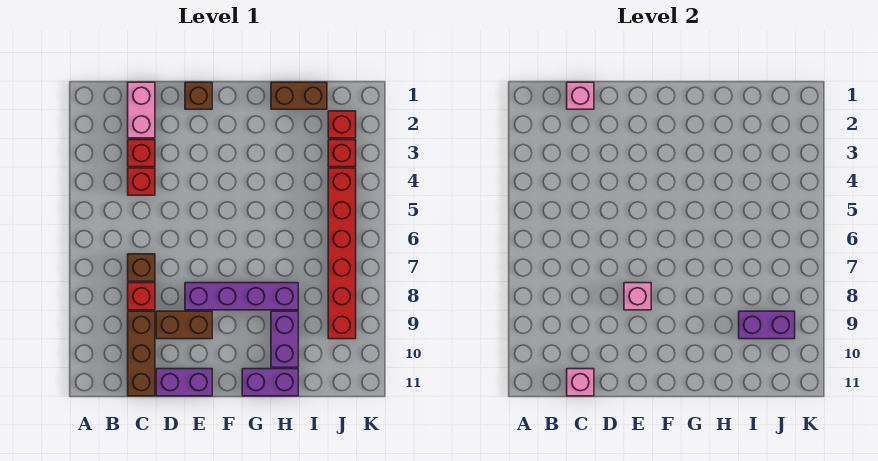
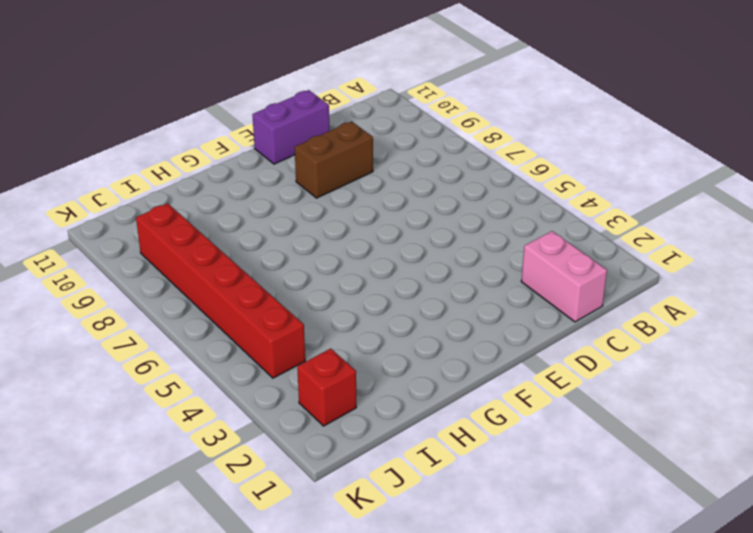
none -> red brick C3 level 1
none -> red brick C4 level 1
none -> brown brick C7 level 1

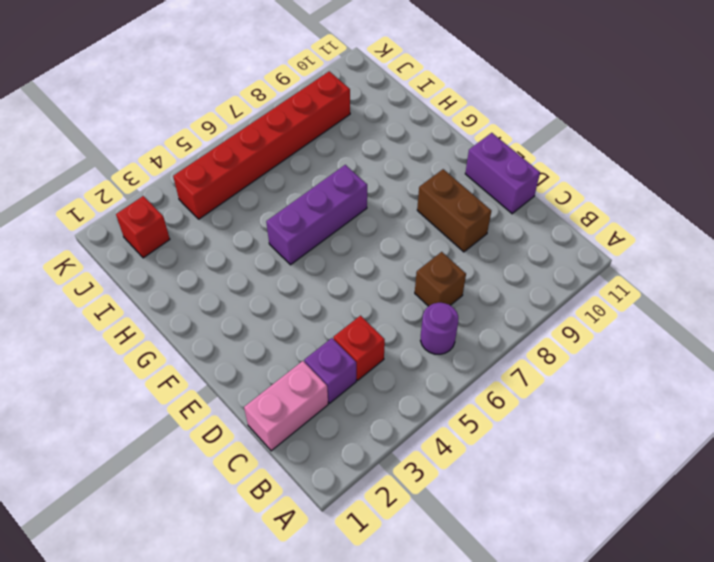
purple round brick B6 level 1 -> none
purple brick C3 level 1 -> red brick C3 level 1
purple brick G5:G7 level 1 -> none
none -> red brick C8 level 1
none -> brown brick C9:C11 level 1
none -> brown brick E1 level 1

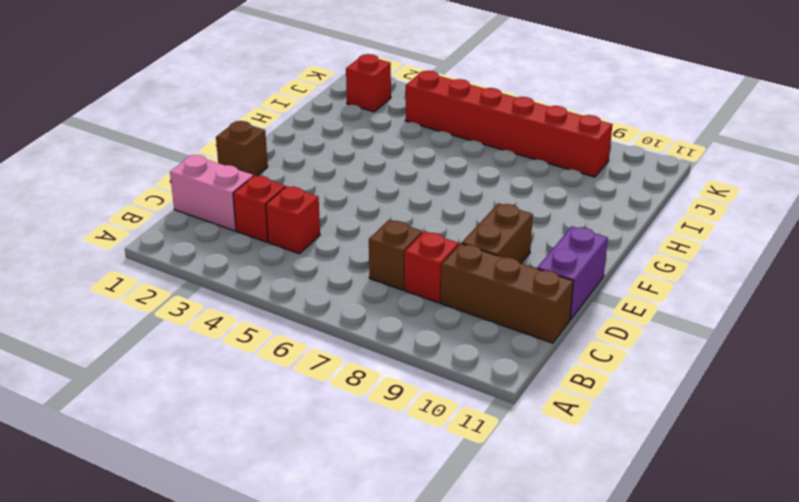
none -> purple brick E8:H8 level 1
none -> purple brick G11:H11 level 1
none -> brown brick H1:I1 level 1

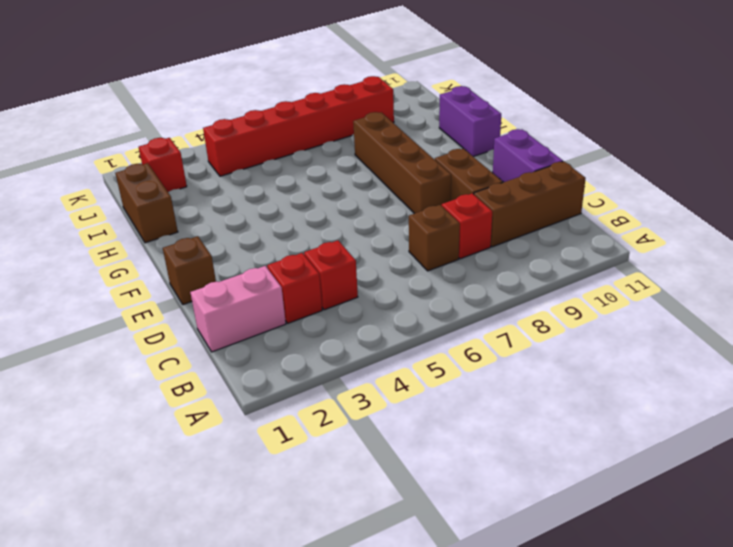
brown brick E8:H8 level 1 -> purple brick E8:H8 level 1
none -> purple brick H9:H10 level 1
none -> red brick J3 level 1
none -> pink brick C1 level 2

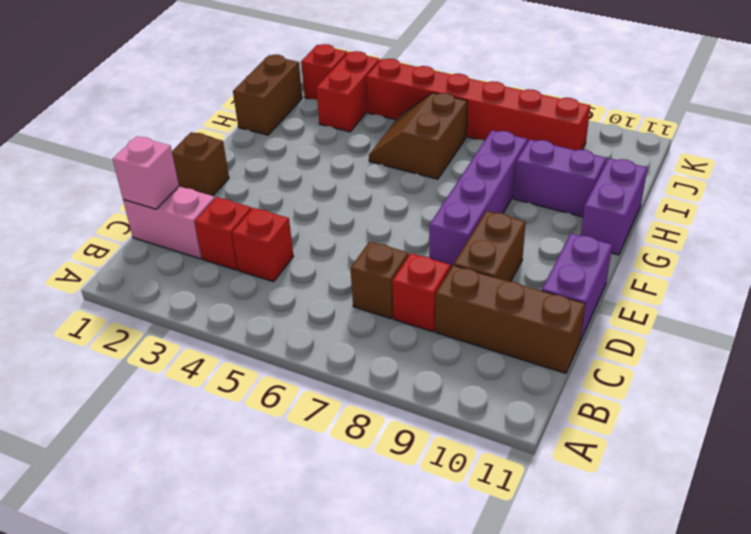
brown slope H5:I6 level 1 top 6 -> none
red brick I3:J3 level 1 -> red brick J3 level 1
none -> pink brick C11 level 2
none -> pink brick E8 level 2
none -> purple brick I9:J9 level 2

